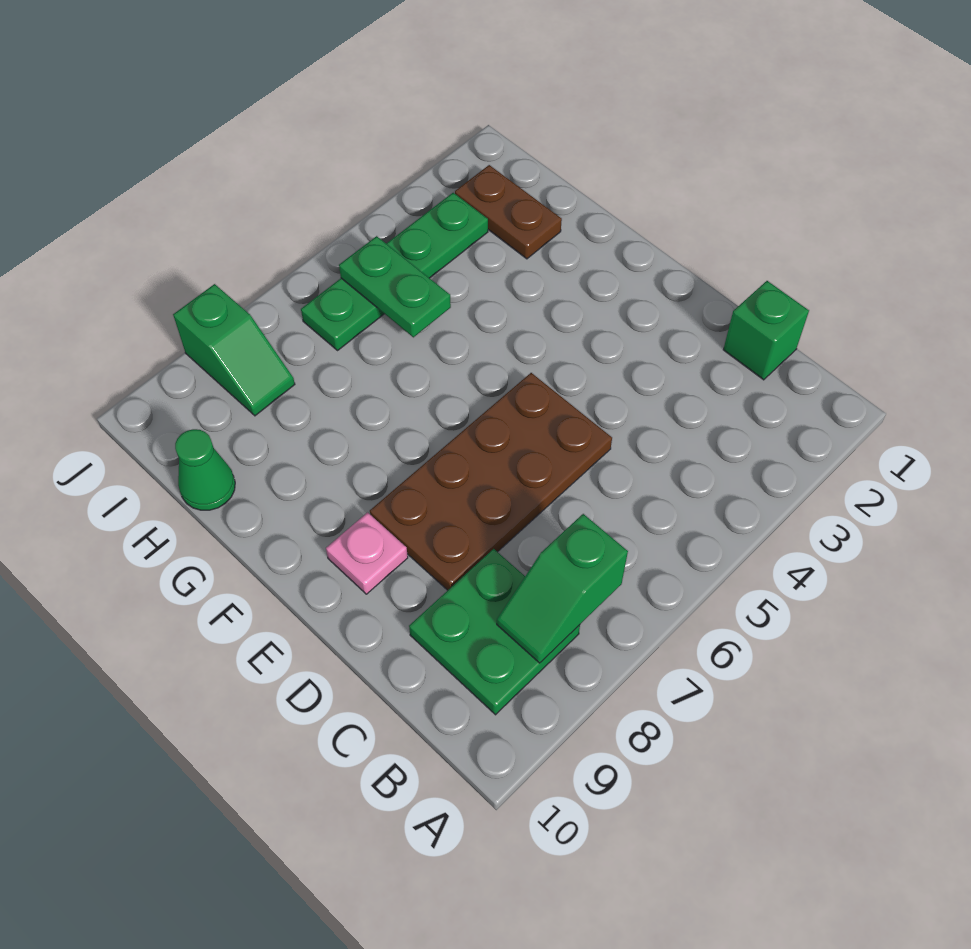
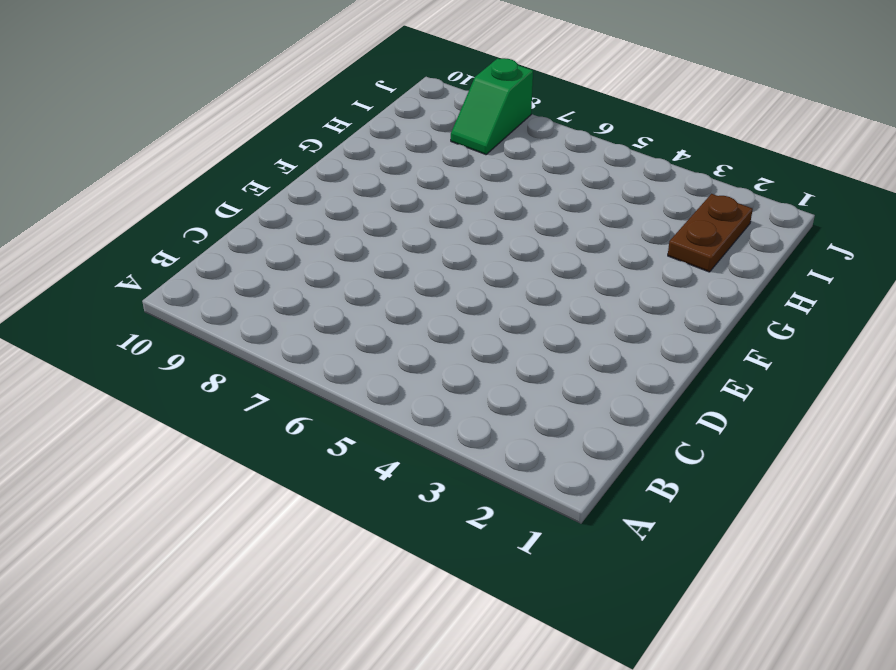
none -> green plate B8:C9 level 1
none -> green brick C1 level 1

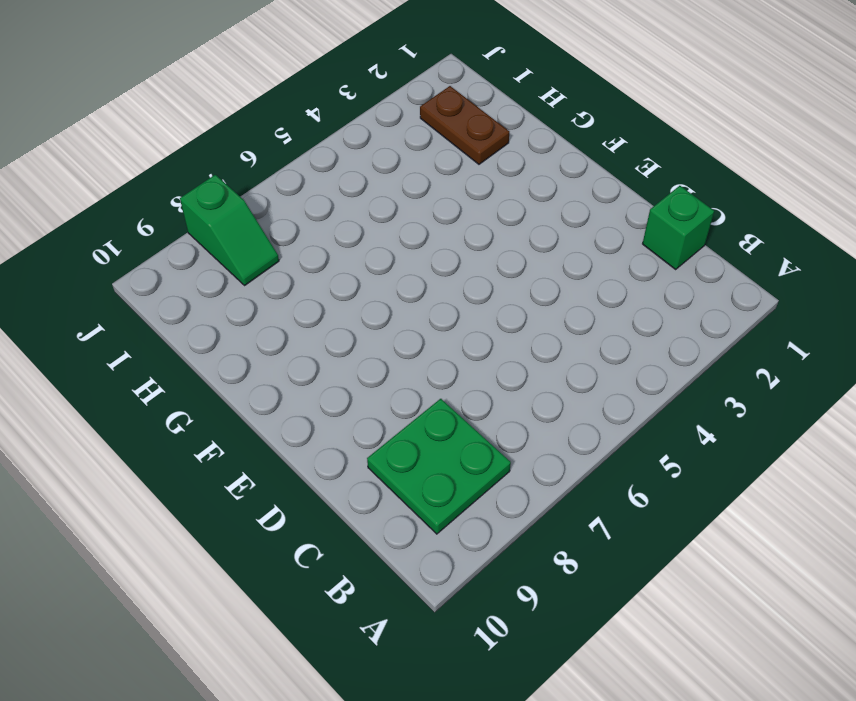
none -> brown plate D5:E8 level 1
none -> pink plate E9 level 1

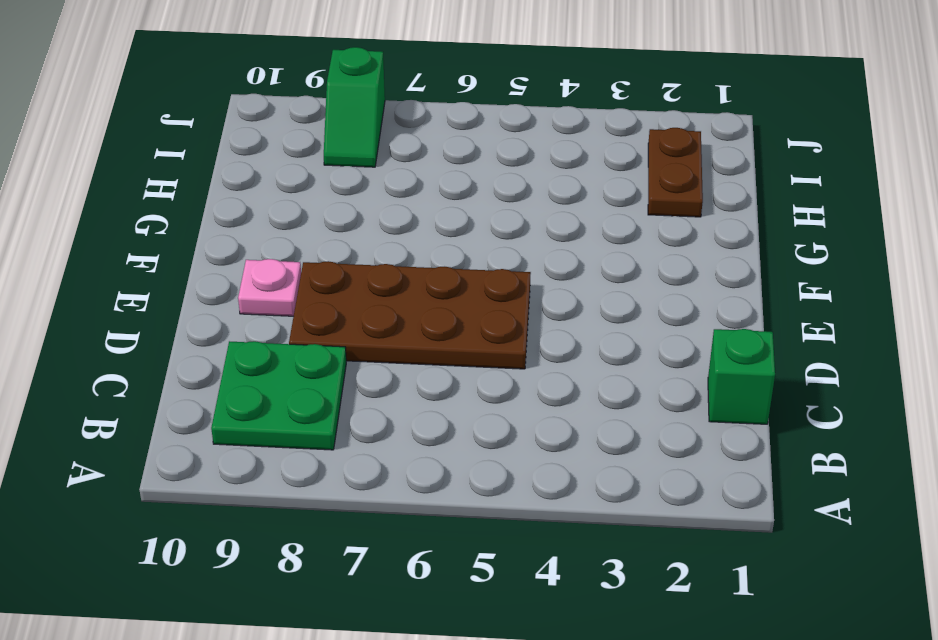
none -> green cone H10 level 1
none -> green plate I3:I6 level 1

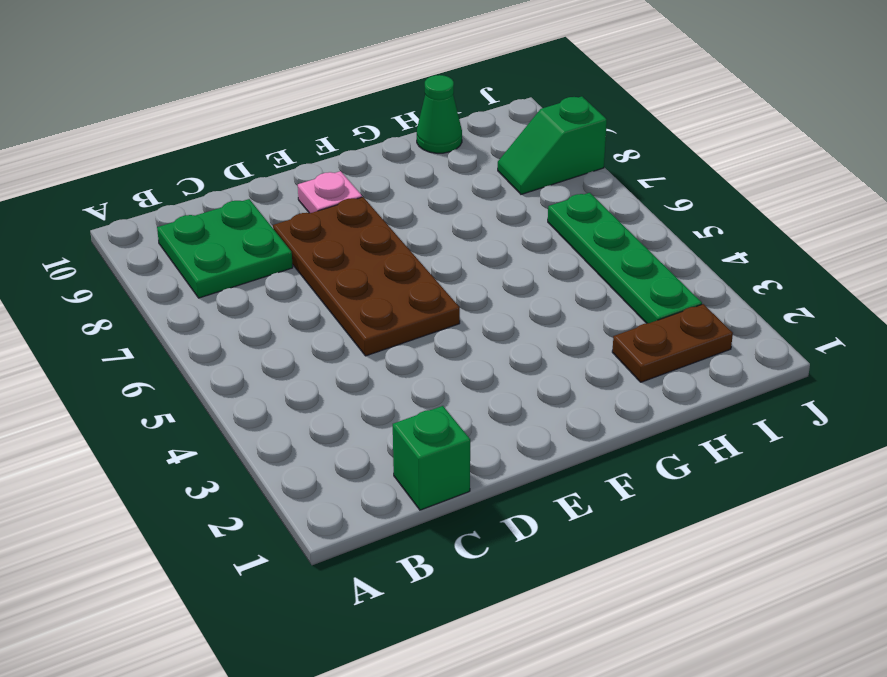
none -> green slope B7:B8 level 2 top 7
none -> green plate H5:I5 level 2

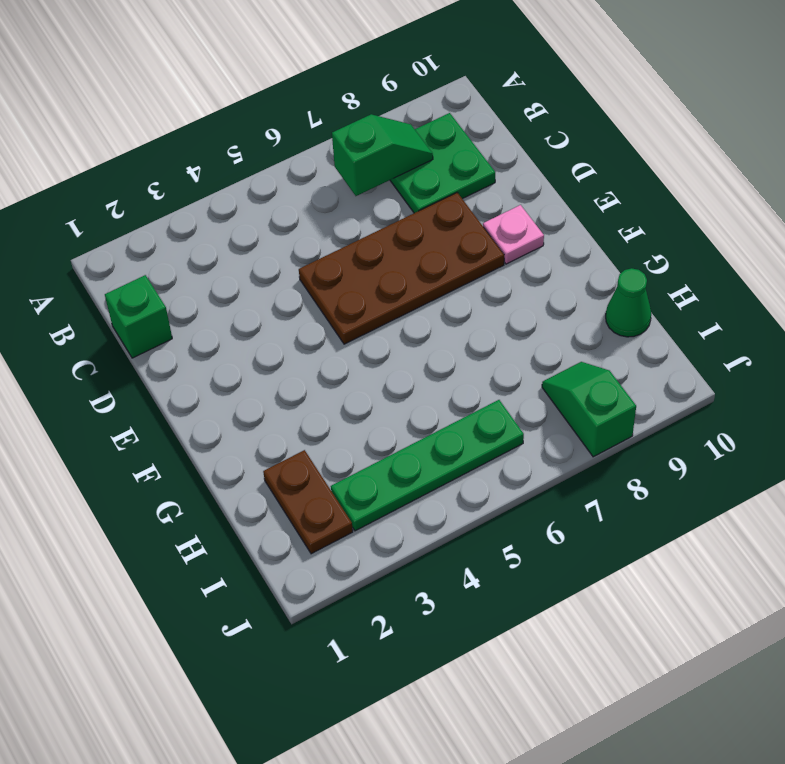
none -> green plate H5:I5 level 2

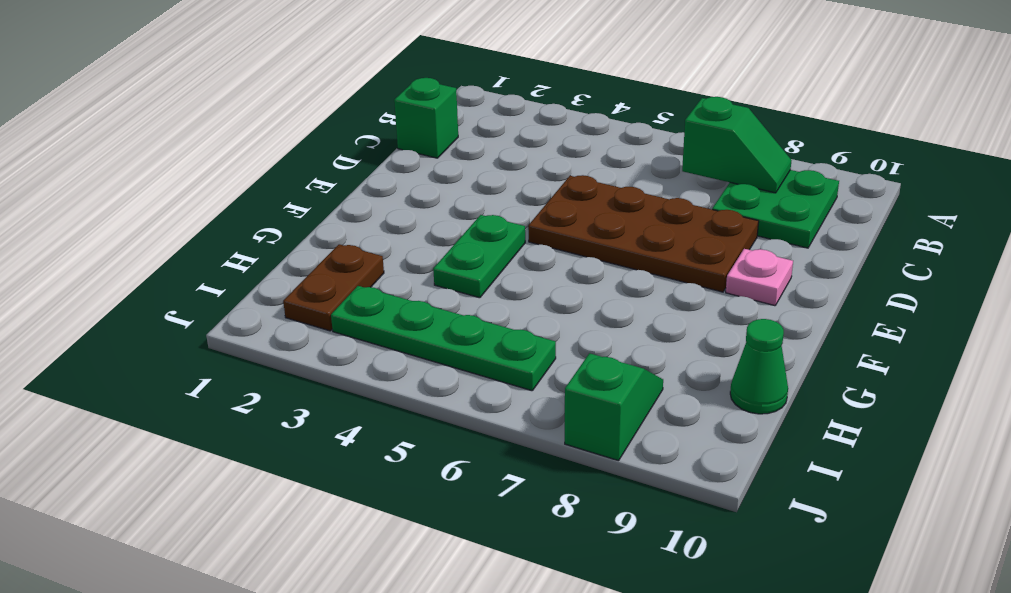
green plate F4:G4 level 1 -> green plate H5:I5 level 2

